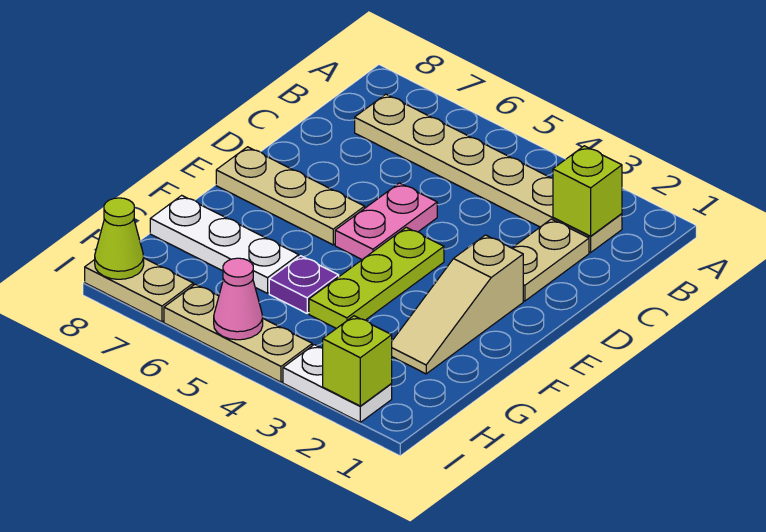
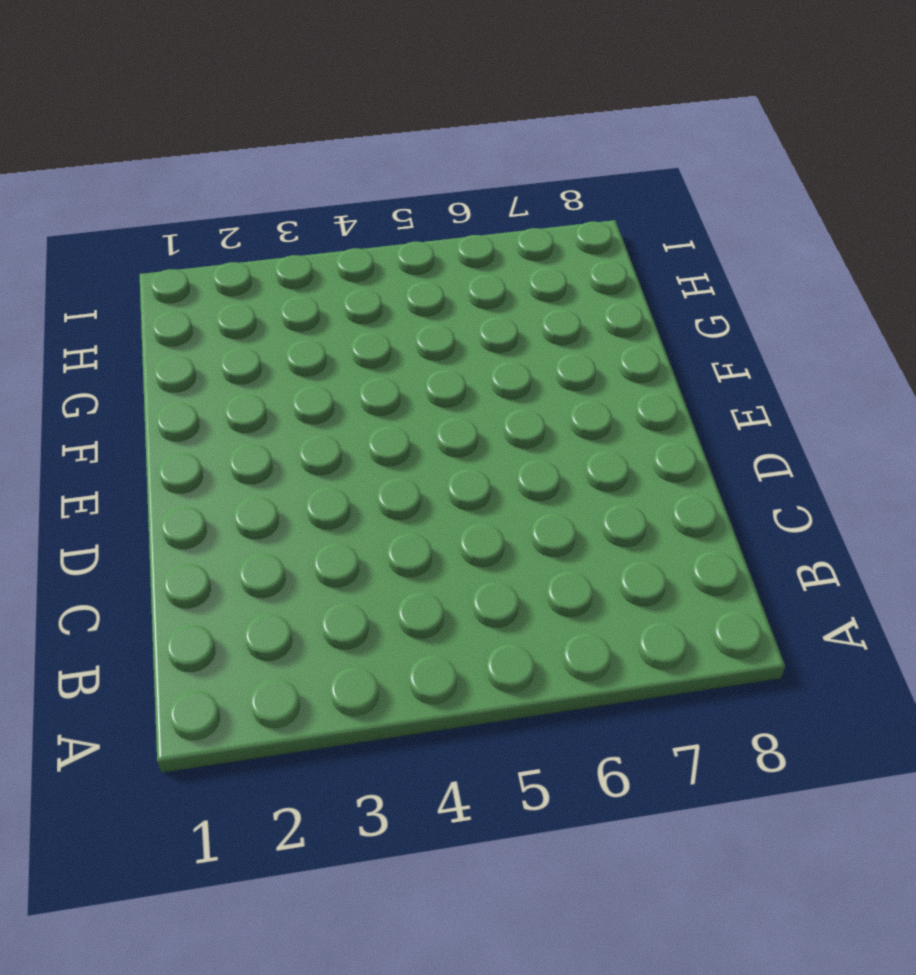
none -> tan plate B2:B7 level 1
none -> tan plate C2:D2 level 1
none -> pink plate D5:E5 level 1

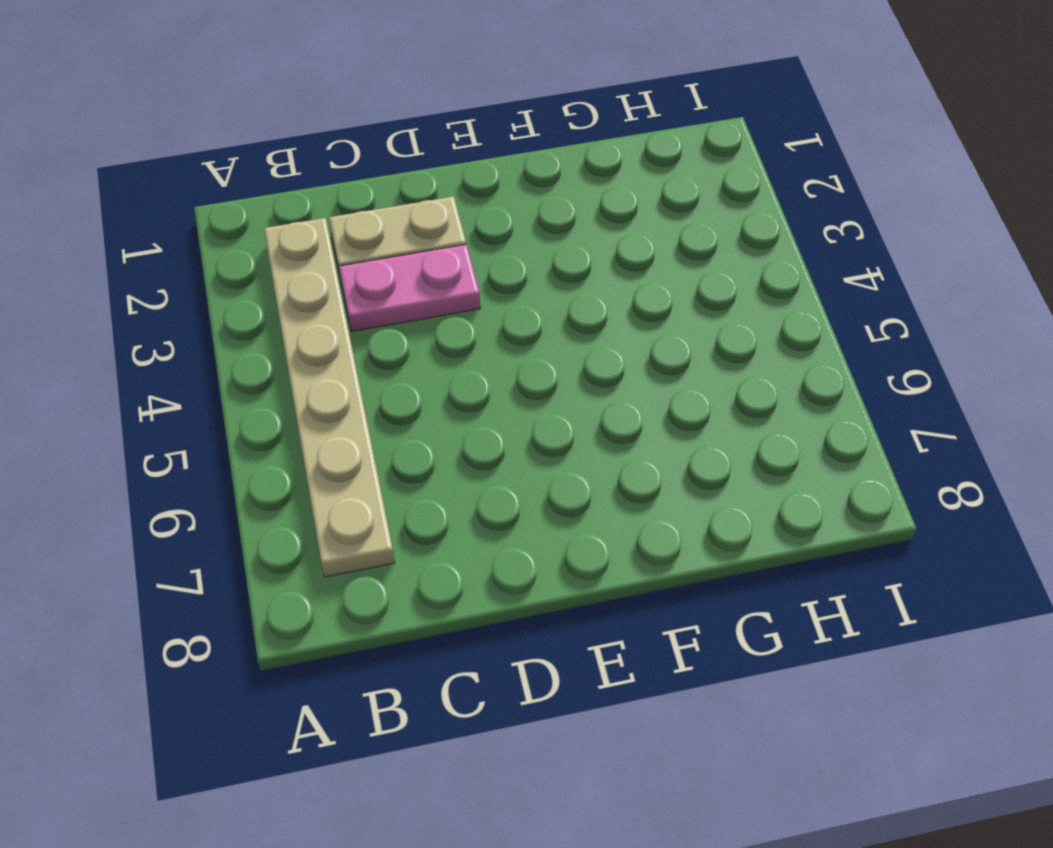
pink plate C3:D3 level 1 -> pink plate D5:E5 level 1
none -> tan slope E2:G2 level 1 top E
none -> lime plate E4:G4 level 1
none -> tan plate E6:E8 level 1

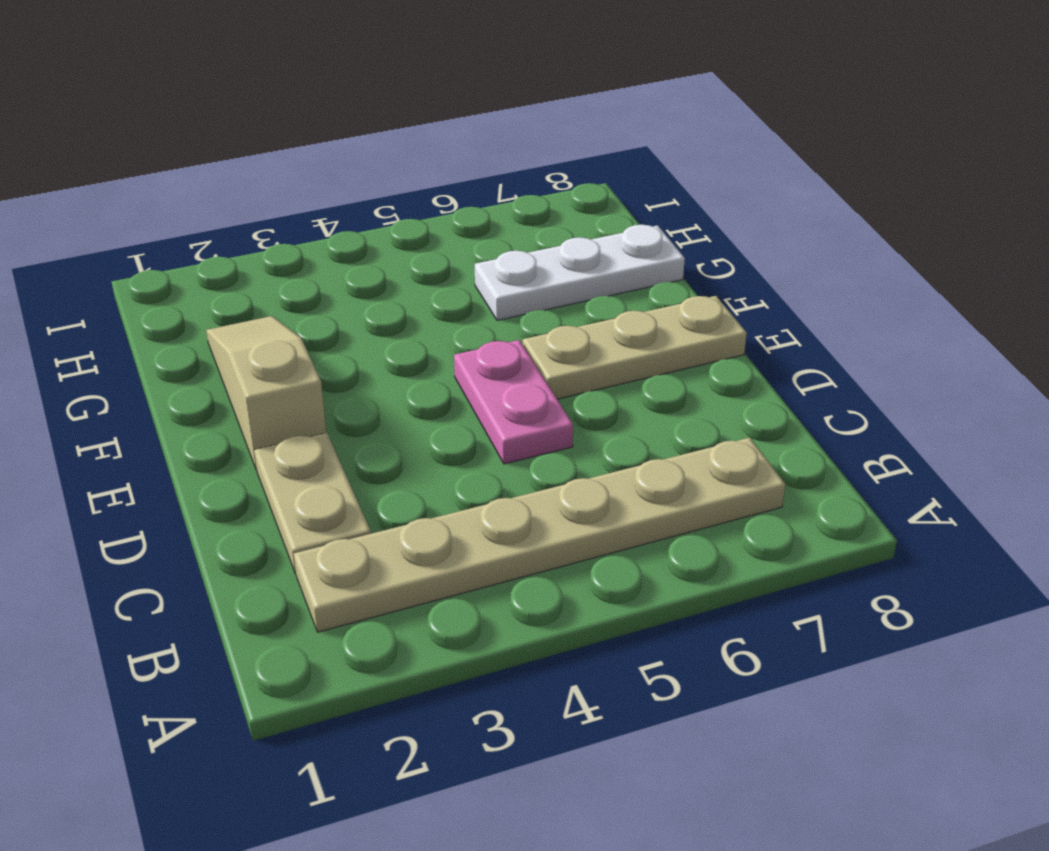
none -> lime plate E4:G4 level 1
none -> purple plate G5 level 1
none -> white plate I2:I3 level 1

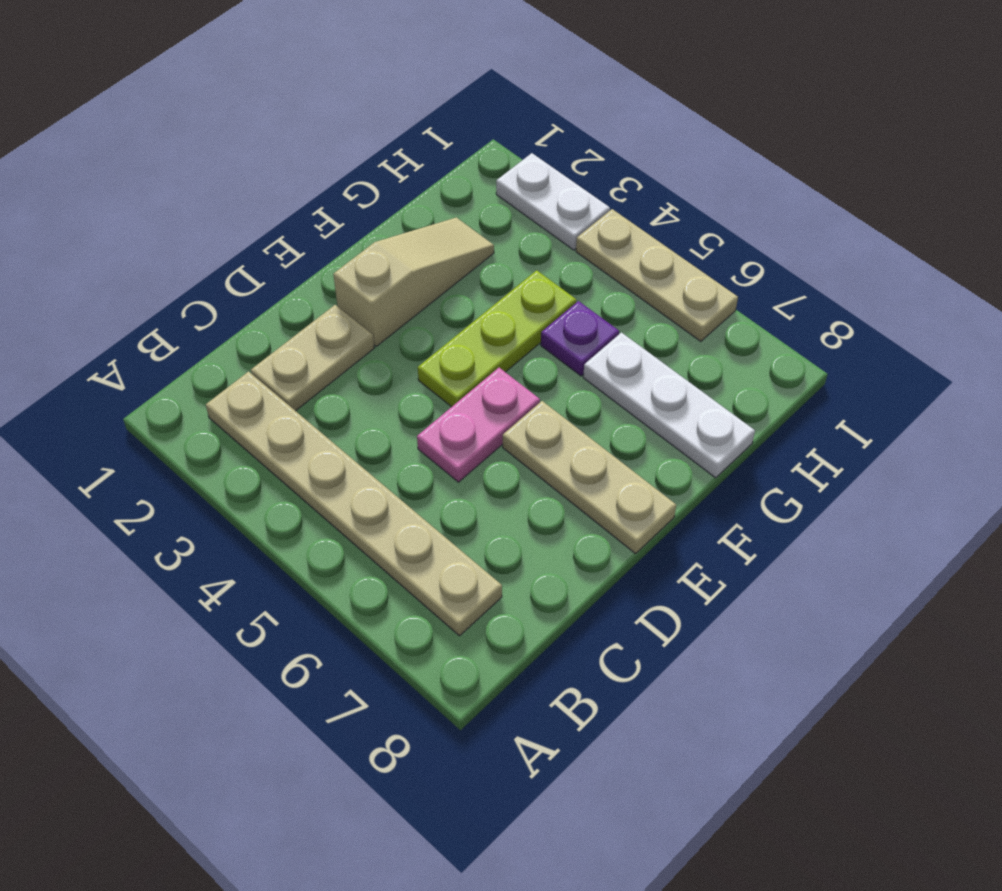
none -> tan plate I7:I8 level 1
none -> lime brick B2 level 2
none -> lime brick I2 level 2

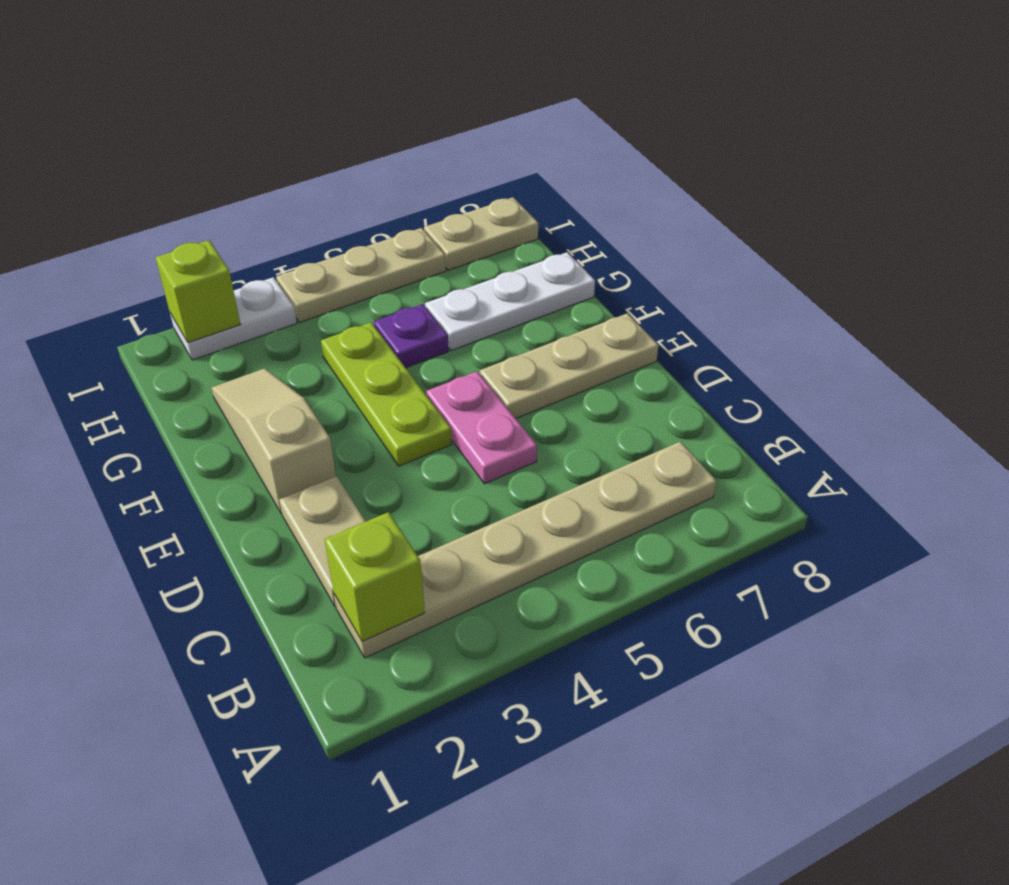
none -> pink cone I5 level 2
none -> lime cone I8 level 2

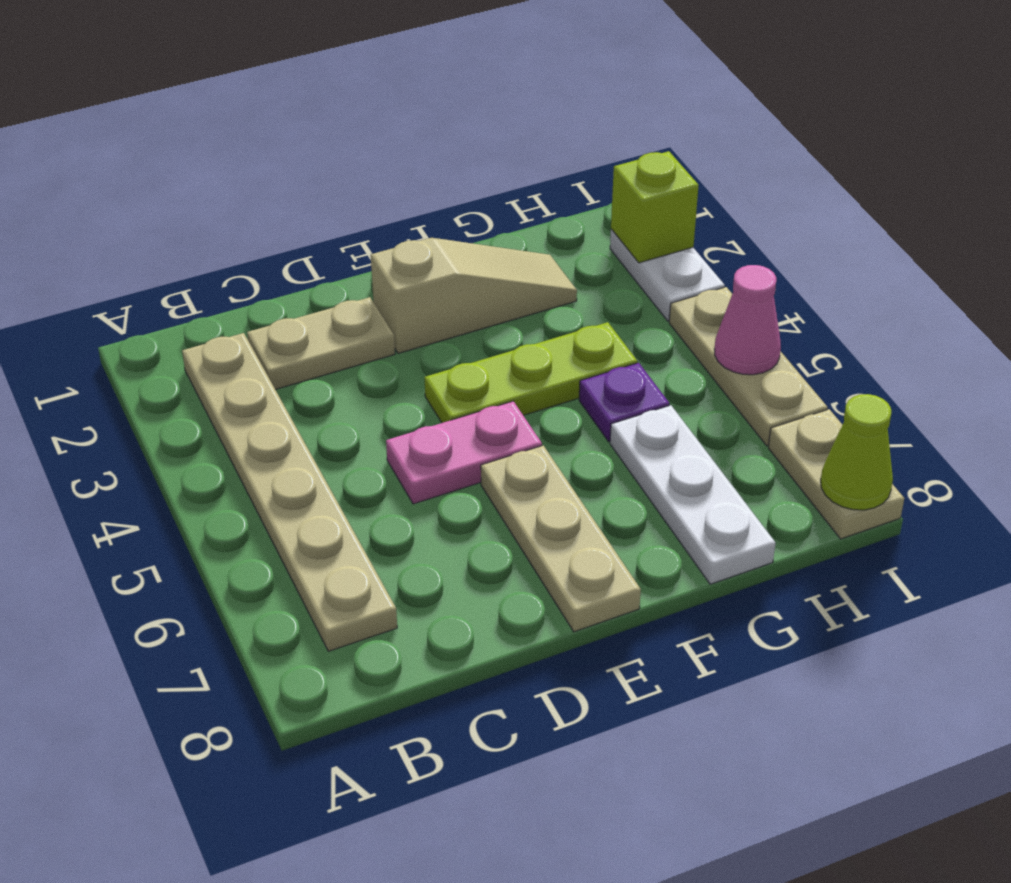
none -> lime brick B2 level 2

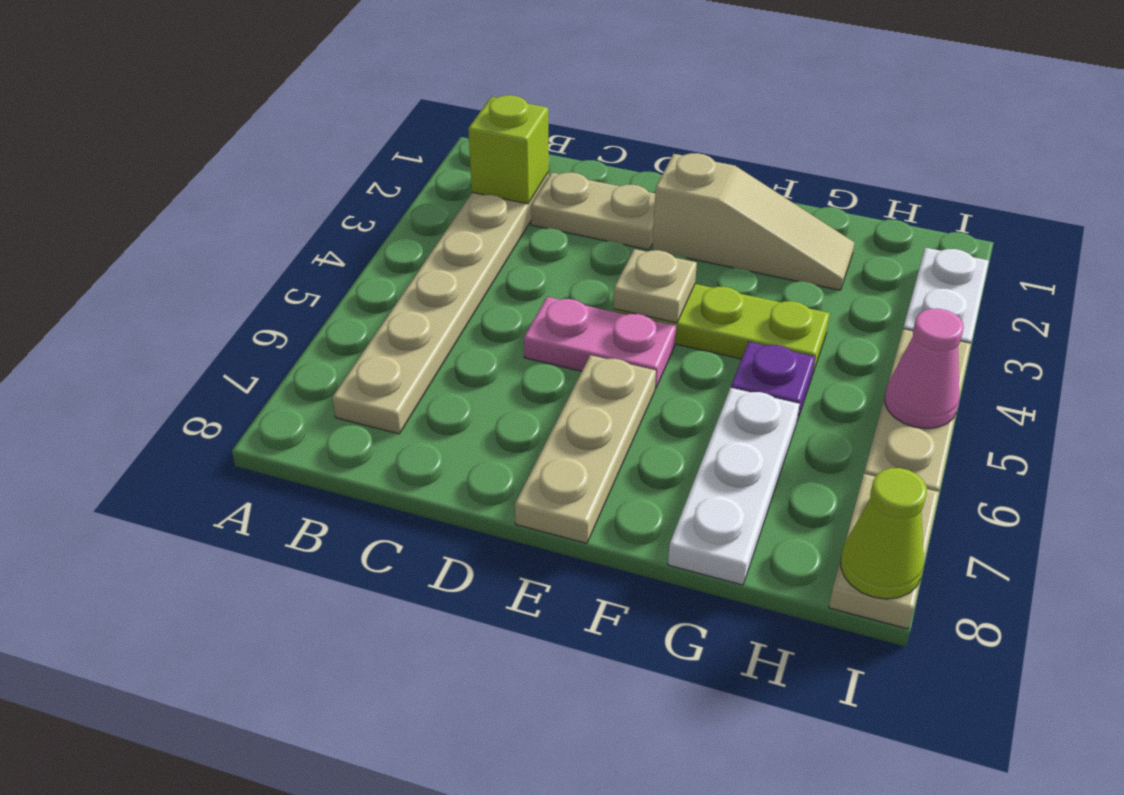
tan plate E4 level 2 -> none
none -> lime brick I2 level 2

